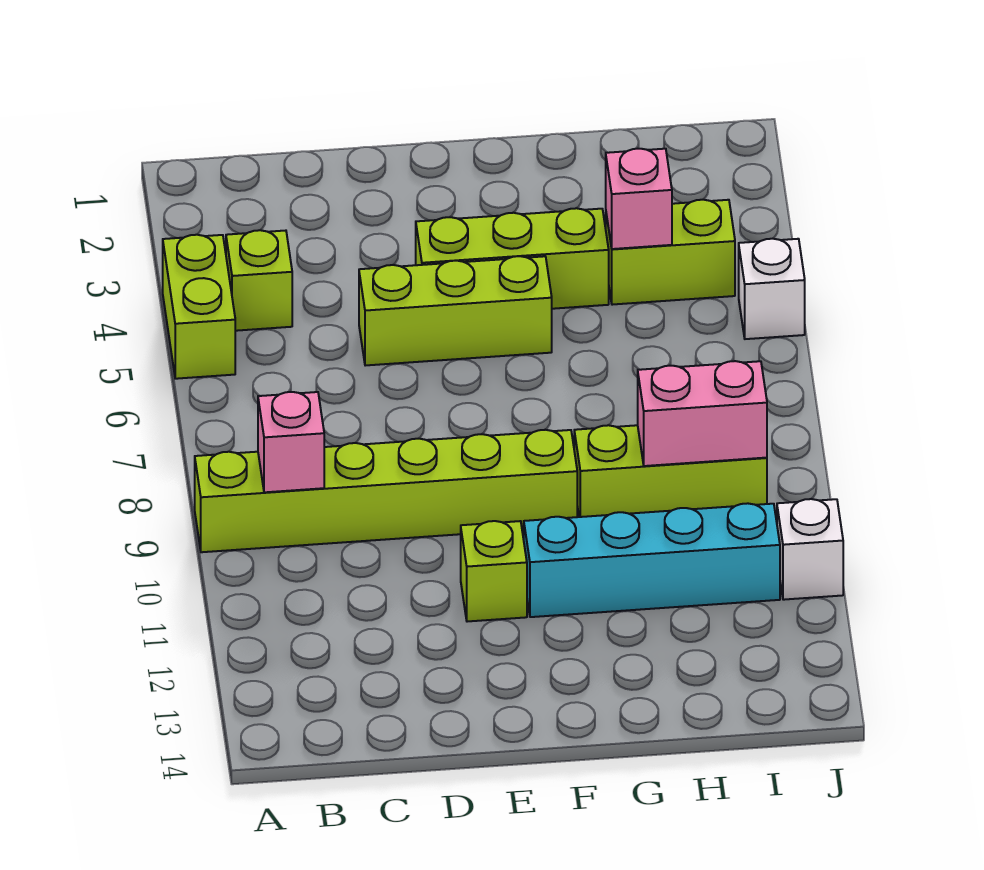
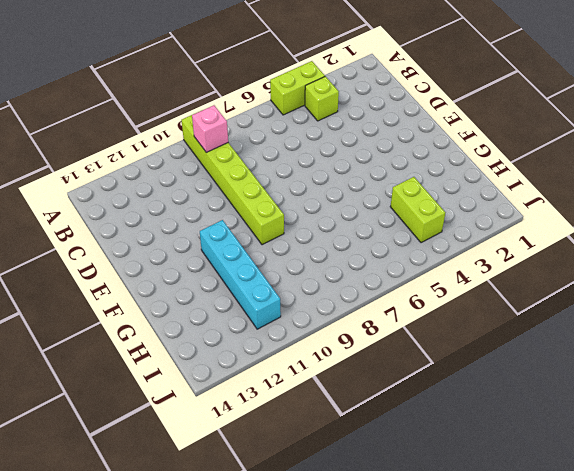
none -> lime brick D5:F5 level 1
none -> lime brick E4:G4 level 1
none -> lime brick E11 level 1

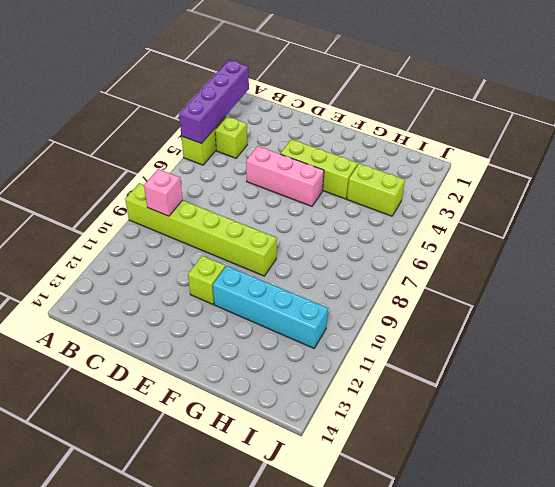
purple brick A2:A5 level 2 -> none
pink brick D5:F5 level 1 -> lime brick D5:F5 level 1
none -> lime brick G9:I9 level 1
none -> white brick J5 level 1
none -> white brick J11 level 1

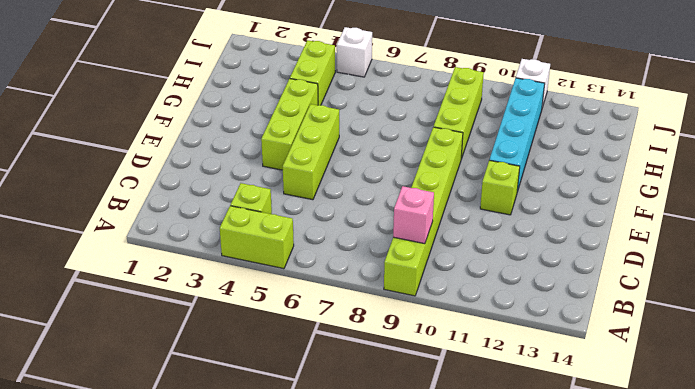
none -> pink brick H4 level 2
none -> pink brick H9:I9 level 2

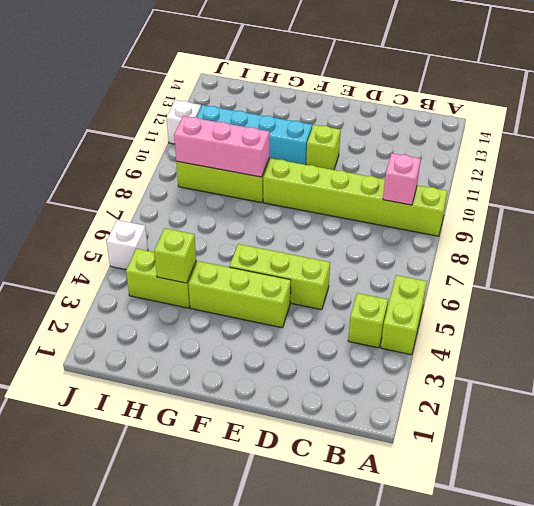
pink brick G9:I9 level 2 -> pink brick H9:I9 level 2
lime brick H4 level 2 -> pink brick H4 level 2

